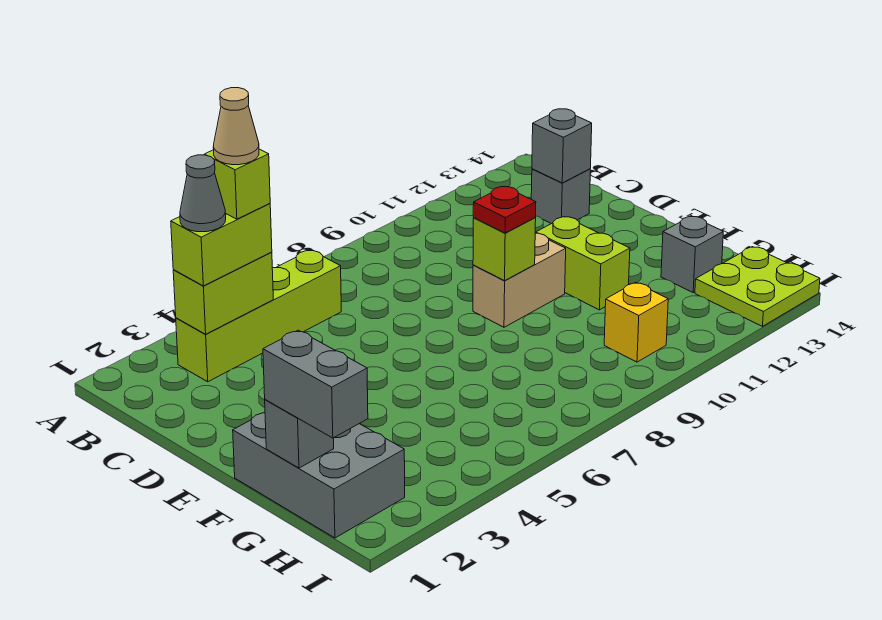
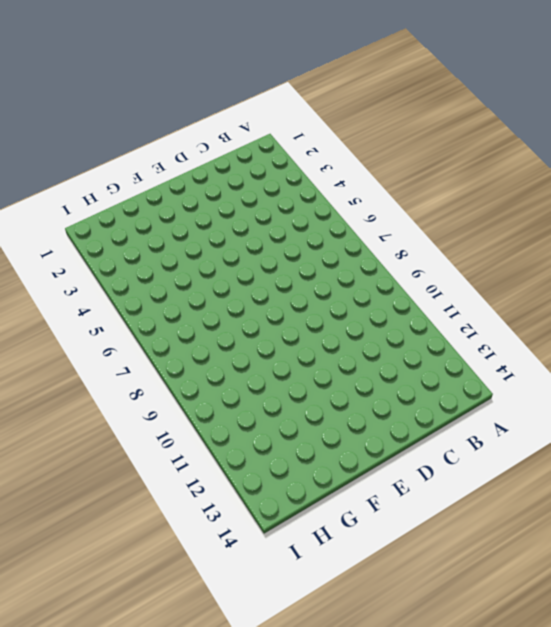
none -> lime brick B3:B6 level 1
none -> grey brick C13 level 1
none -> tan brick E9:E10 level 1

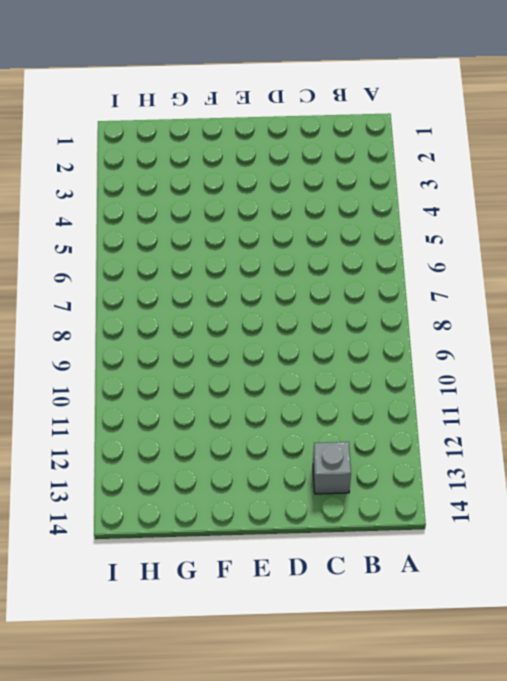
none -> lime brick B3:B6 level 1
none -> tan brick E9:E10 level 1
none -> lime brick E11:F11 level 1

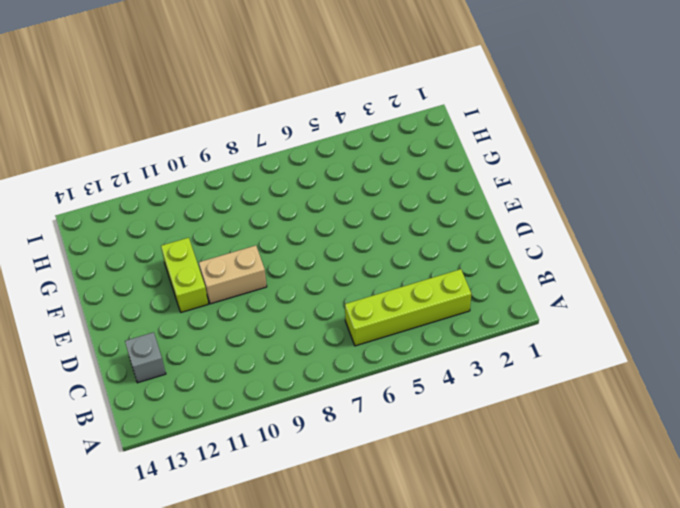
none -> grey brick F1:H2 level 1
none -> grey brick G13 level 1
none -> yellow brick H10 level 1

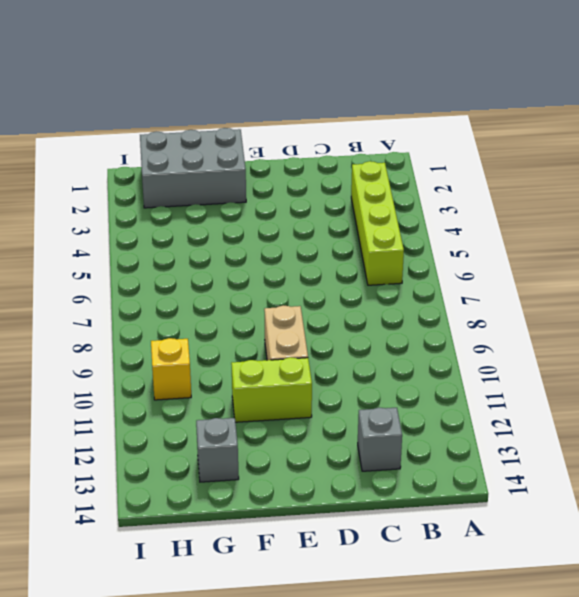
none -> lime plate H13:I14 level 1
none -> lime brick B3:B4 level 2
none -> grey brick C13 level 2

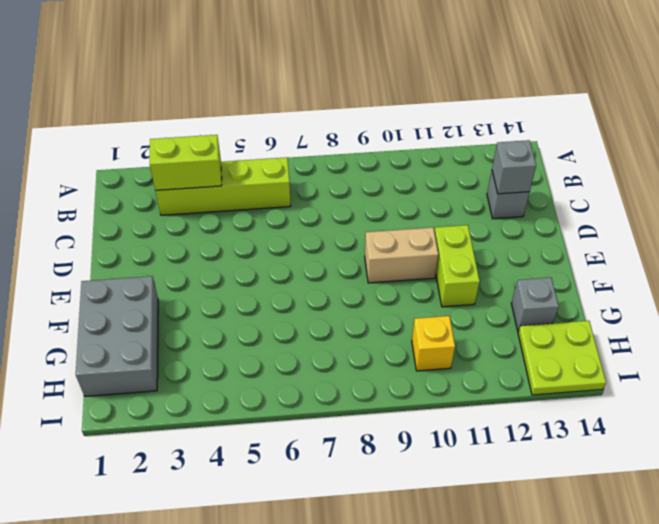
none -> lime brick E9 level 2
none -> grey brick G1 level 2
none -> lime brick B3:B4 level 3

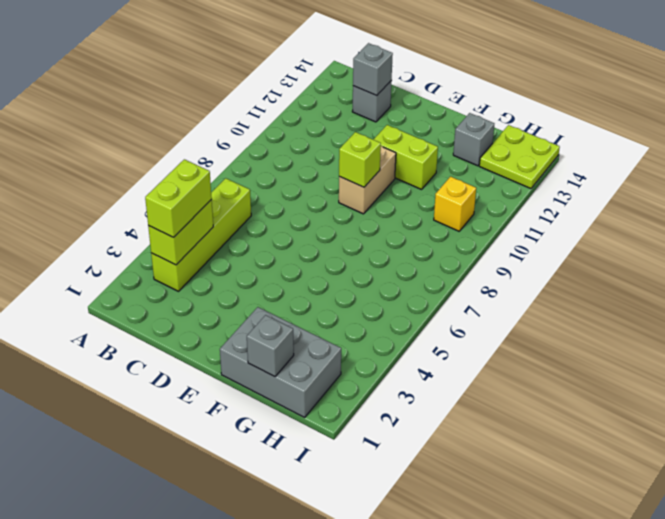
none -> red plate E9 level 3
none -> grey brick G1:H1 level 3
none -> grey cone B3 level 4

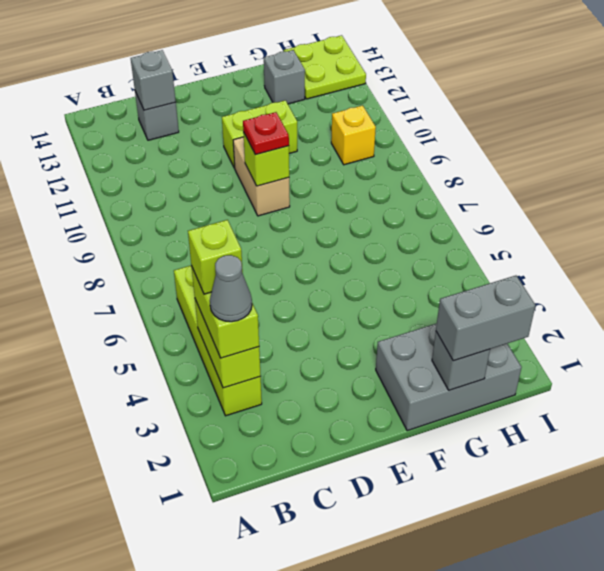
none -> tan cone B4 level 5

